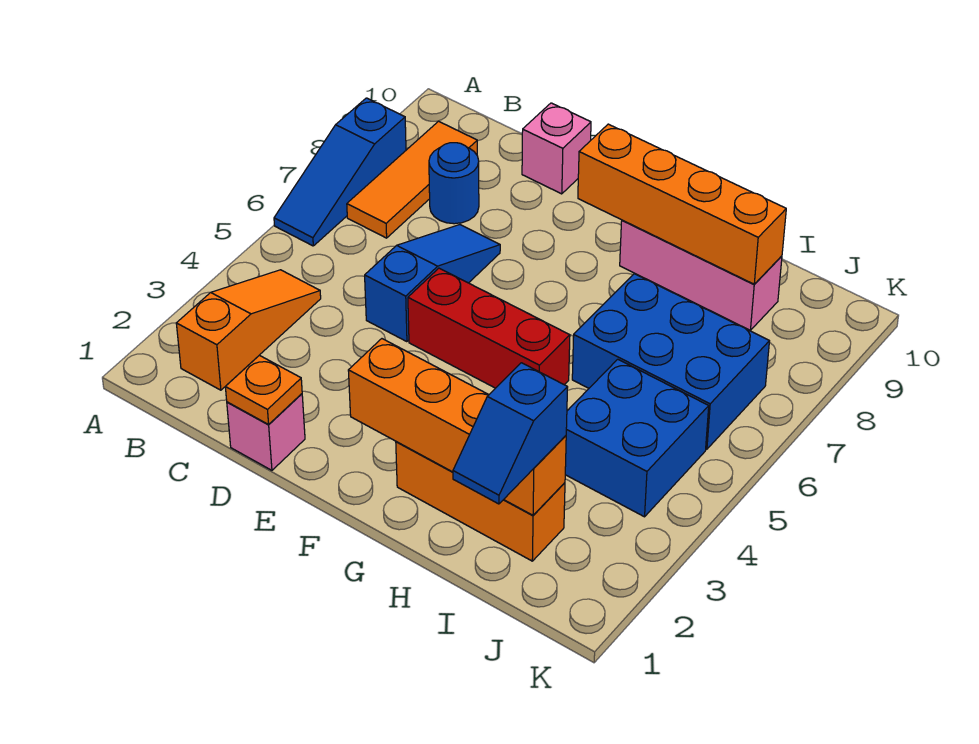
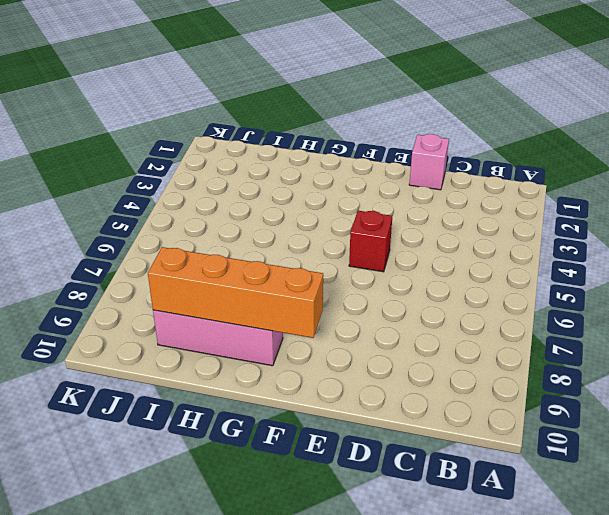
red brick E5 level 1 -> red brick E5:G5 level 1
none -> blue slope A6:A8 level 1 top 8
none -> orange slope B2:B4 level 1 top 2
none -> orange tile B7:B9 level 1

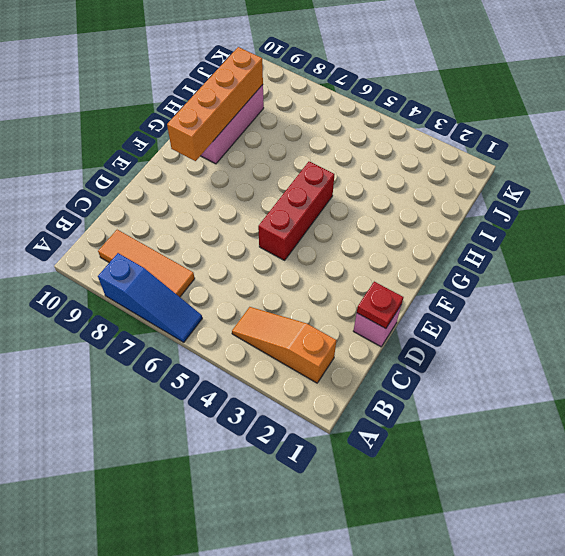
red plate D1 level 2 -> orange plate D1 level 2
none -> blue round brick C8 level 1
none -> blue slope D5:D7 level 1 top 5
none -> pink brick D10 level 1

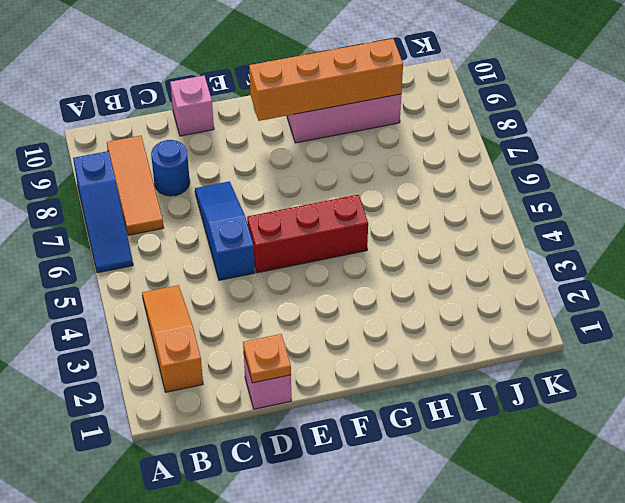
none -> orange brick G2:I2 level 1
none -> blue brick H6:J7 level 1
none -> blue brick I4:J5 level 1

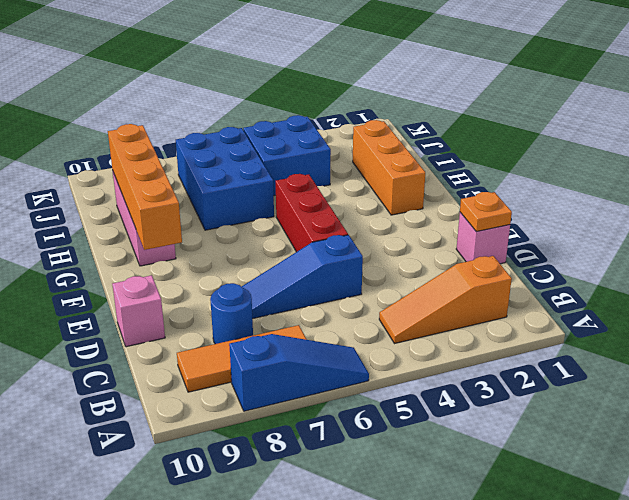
none -> orange brick F2:I2 level 2
none -> blue slope I1:I2 level 3 top 2

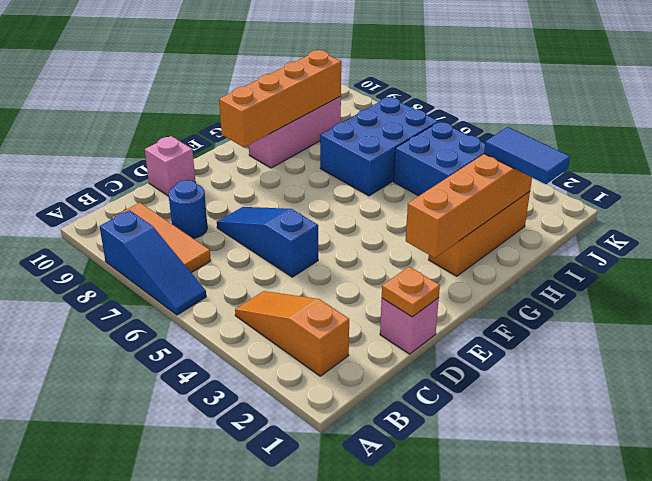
blue tile I1:I2 level 3 -> blue slope I1:I2 level 3 top 2
none -> red brick E5:G5 level 1

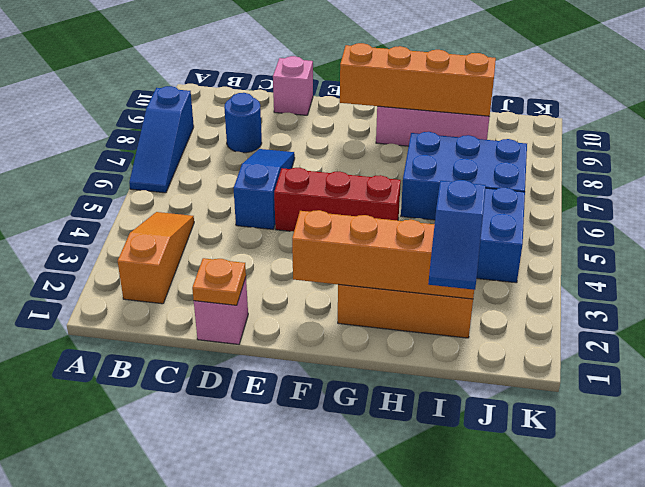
none -> orange tile B7:B9 level 1

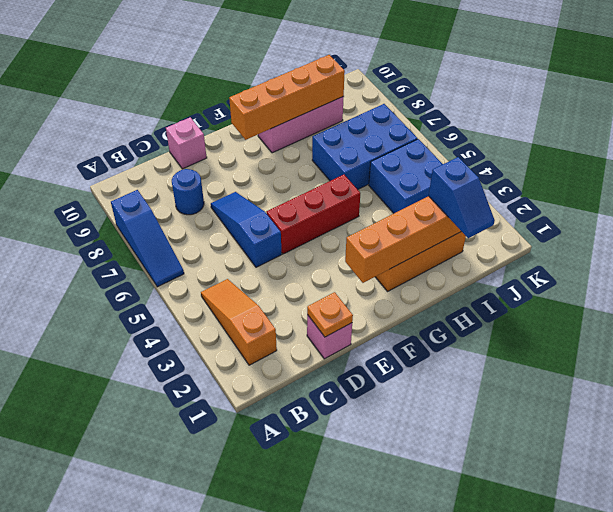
none -> orange tile B7:B9 level 1

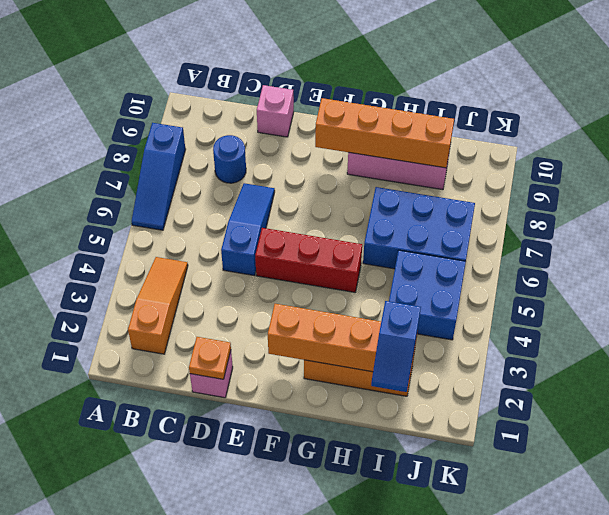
none -> orange tile B7:B9 level 1

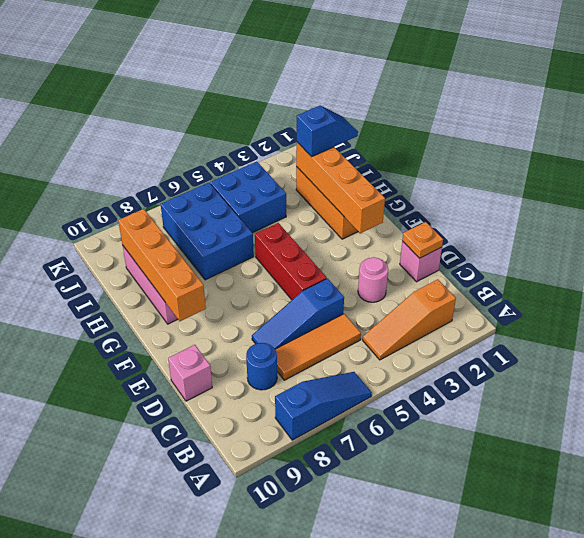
orange tile C5:C7 level 1 -> orange tile B7:B9 level 1
pink round brick D3 level 1 -> none

